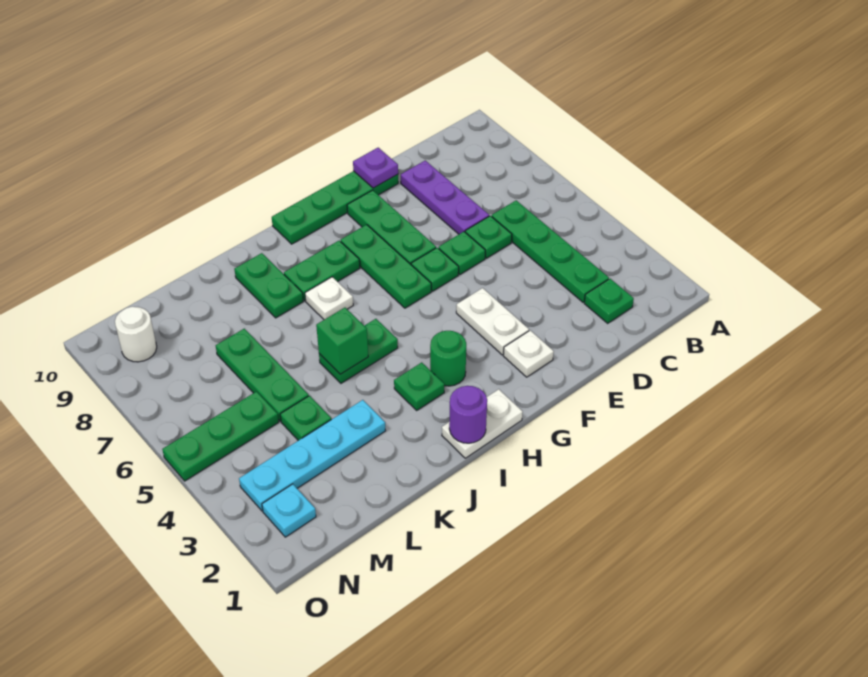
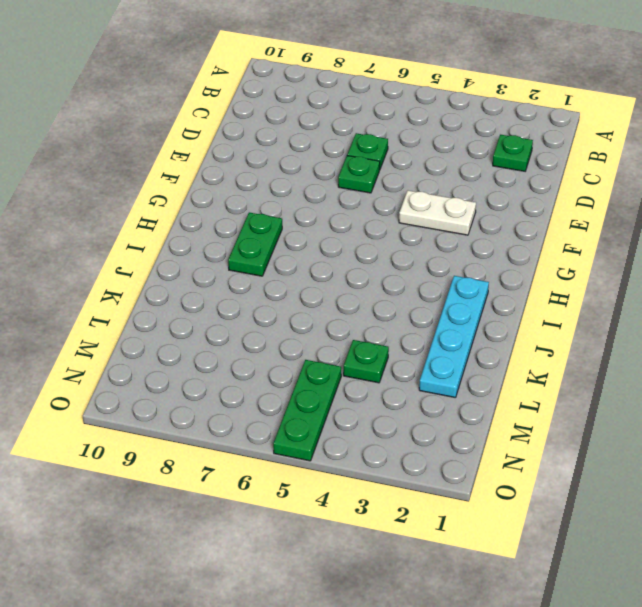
cyan plate I2:L2 level 1 -> cyan plate K3:N3 level 1
none -> green plate C3:C6 level 1
none -> purple plate D7:D9 level 1
none -> green plate E10:H10 level 1

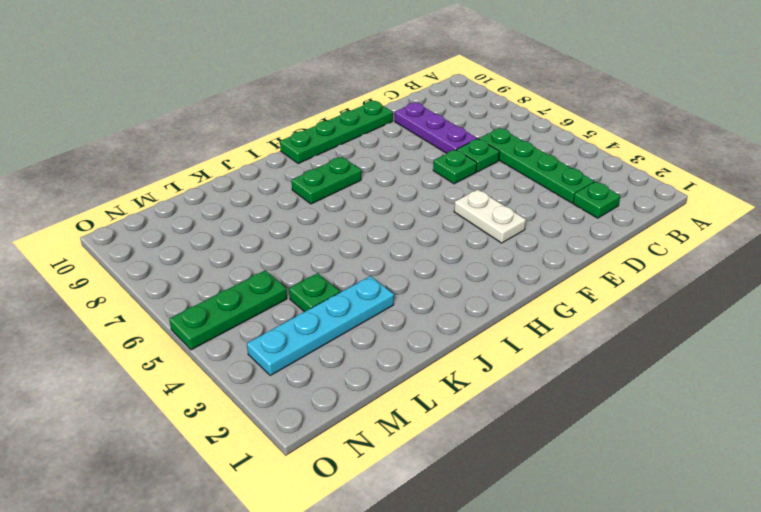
none -> white plate F2 level 1
none -> green plate F6 level 1
none -> green plate F7:F9 level 1

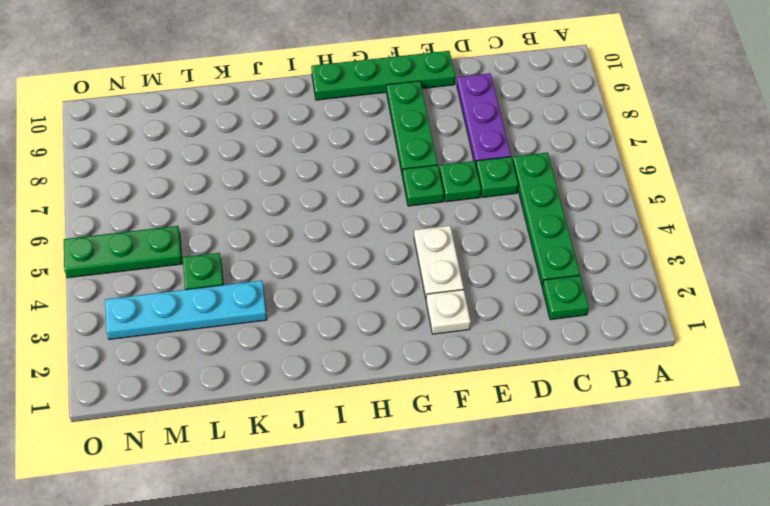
none -> green plate G6:G8 level 1
none -> white plate H1:I1 level 1
none -> green round brick H3 level 1

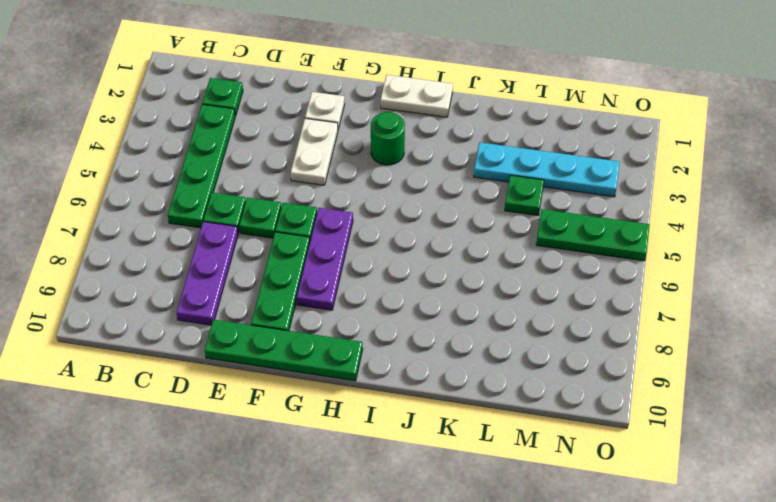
purple plate G6:G8 level 1 -> green plate G6:G8 level 1
none -> green plate H8:I8 level 1
none -> green plate I3 level 1
none -> green plate I5:J5 level 1

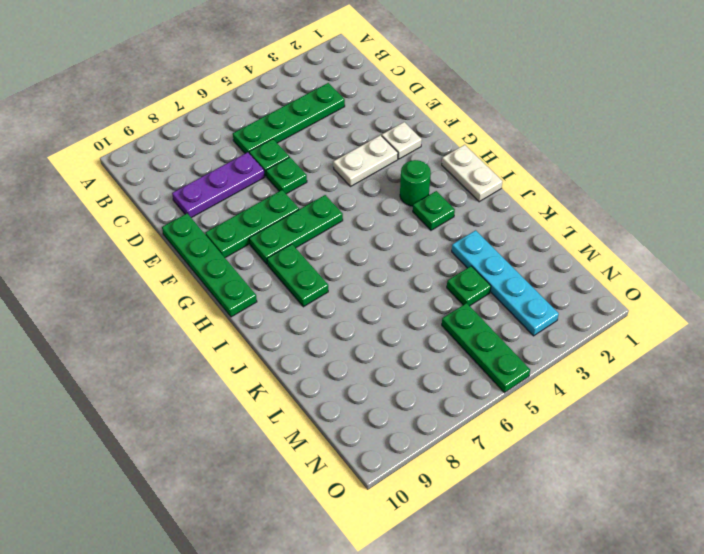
none -> green plate C2 level 1
none -> green plate F6 level 1
none -> green plate I5:J5 level 1

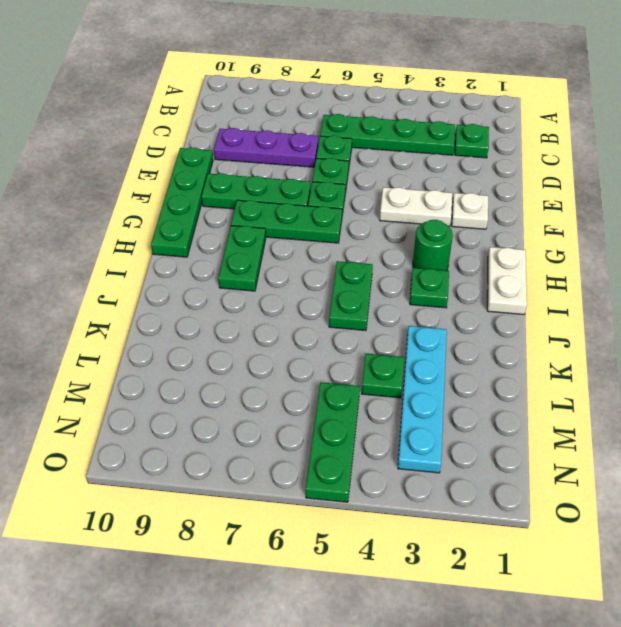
none -> white plate I7 level 1
none -> green plate J8:J9 level 1
none -> green plate L5:L7 level 1

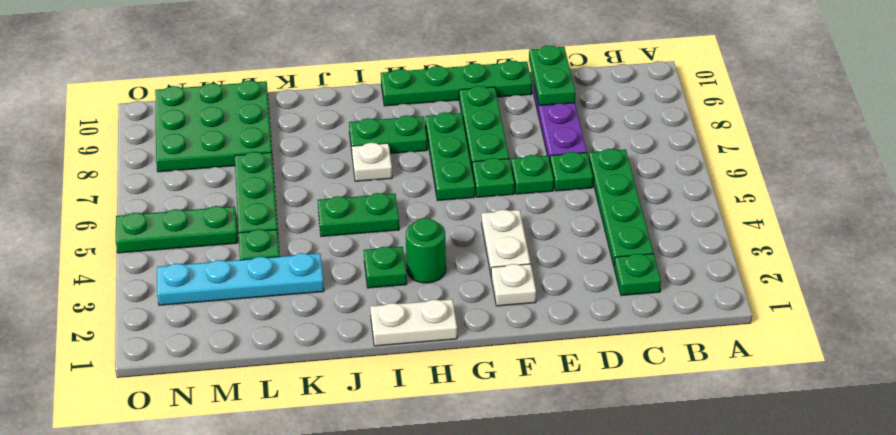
green plate D9:D10 level 2 -> green plate J8:J9 level 1
green plate L8:N10 level 1 -> white round brick N9 level 1
none -> cyan plate N2 level 1
none -> purple plate E10 level 2
none -> purple round brick I1 level 2

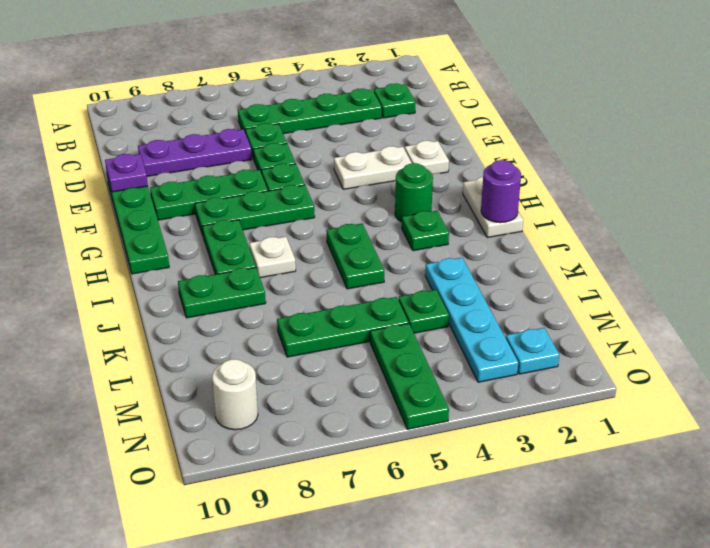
none -> green brick J5 level 2

